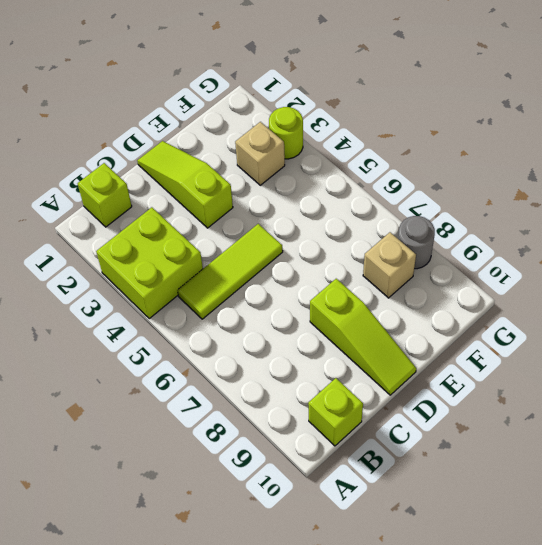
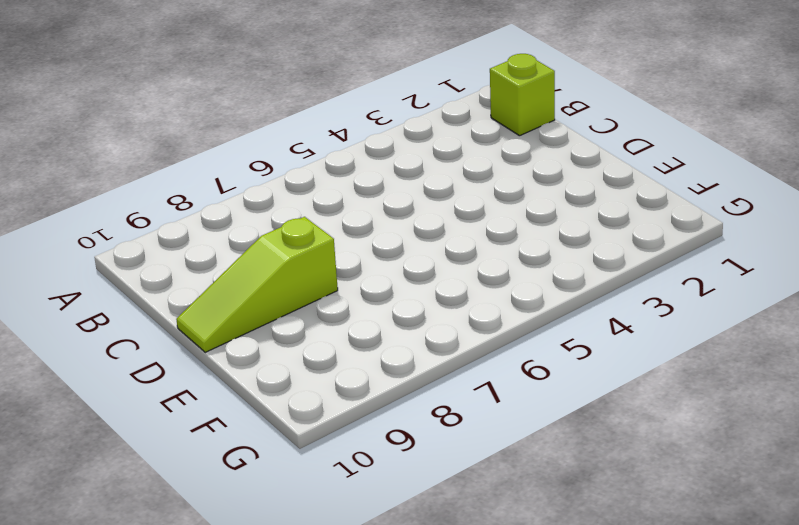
none -> lime brick A3:B4 level 1
none -> lime tile B5:D5 level 1

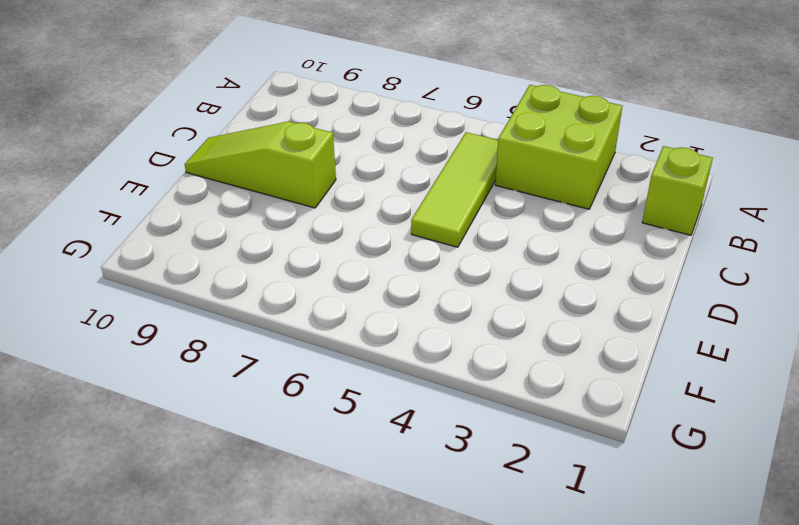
none -> lime brick B10 level 1
none -> lime slope D1:D3 level 1 top 3

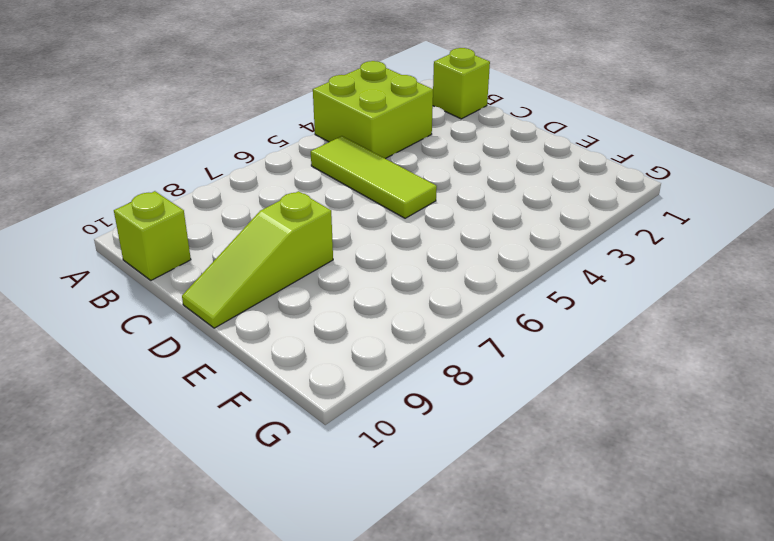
none -> lime slope D1:D3 level 1 top 3
none -> tan brick F3 level 1

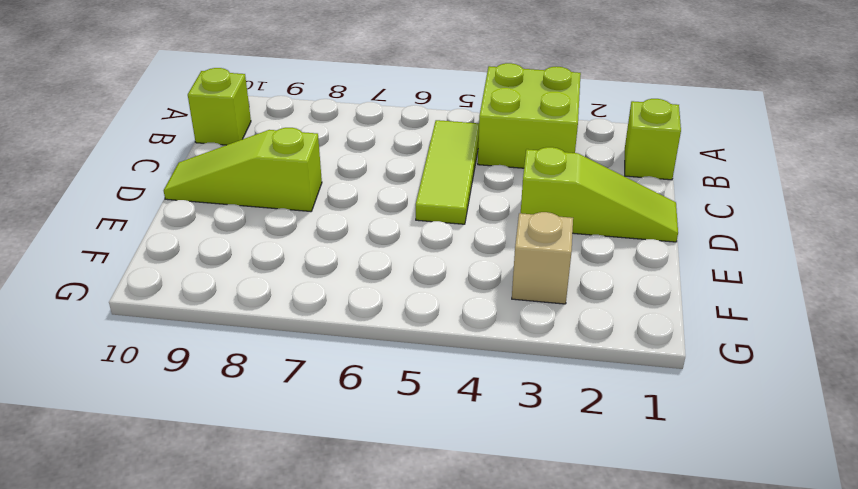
none -> tan brick F8 level 1
none -> lime round brick G3 level 1

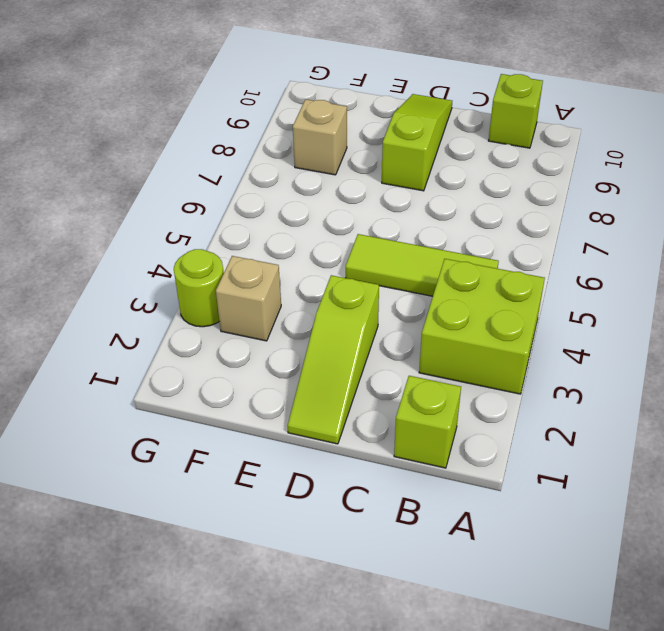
none -> grey round brick G8 level 1

